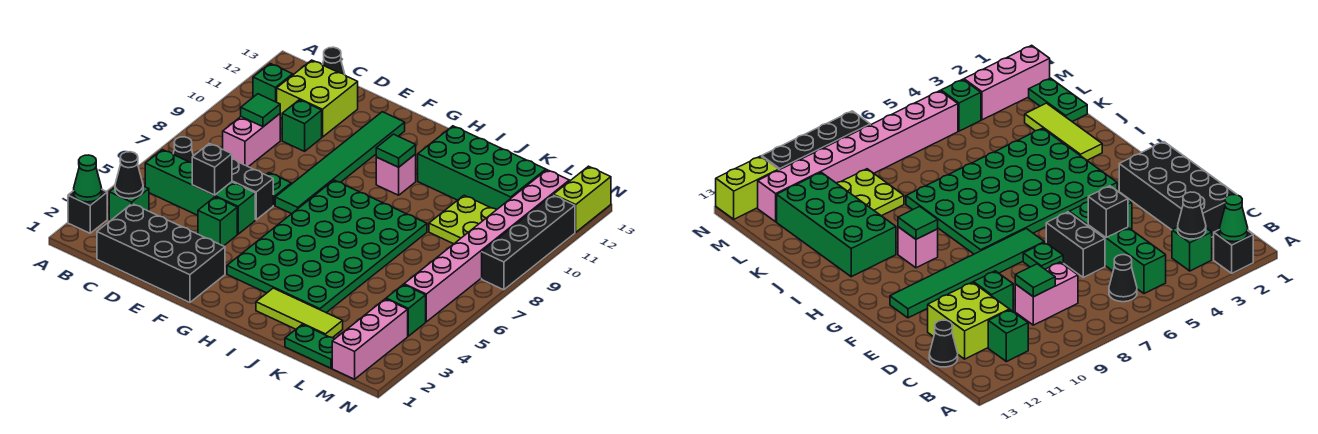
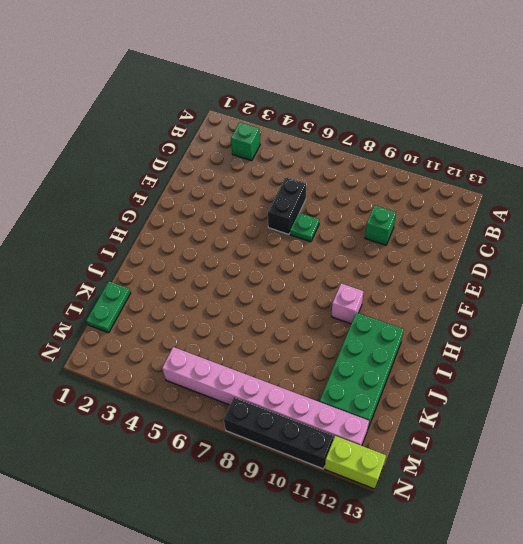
none -> black brick A2 level 1
none -> green brick B5:E5 level 1
none -> black cone B6 level 1
none -> green brick B11 level 1

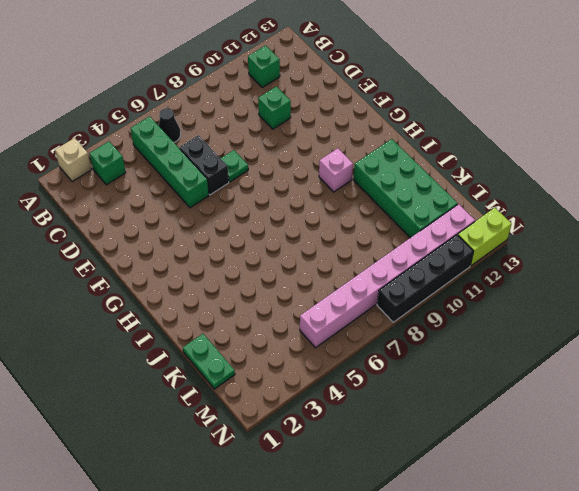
tan brick A2 level 1 -> black brick A2 level 1
none -> black brick C1:F2 level 1
none -> pink brick C8:C9 level 1
none -> lime brick C11:D12 level 1
none -> black cone C13 level 1

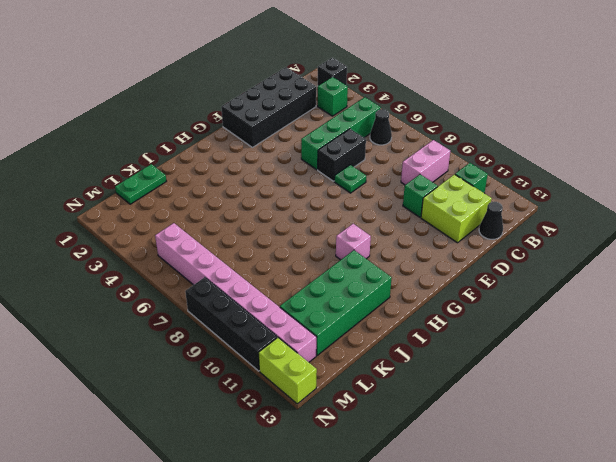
pink brick B9:C9 level 1 -> pink brick C8:C9 level 1
none -> green brick E4 level 1
none -> green tile F7:F12 level 1
none -> green plate G3:J8 level 1
none -> lime tile I2:K2 level 1

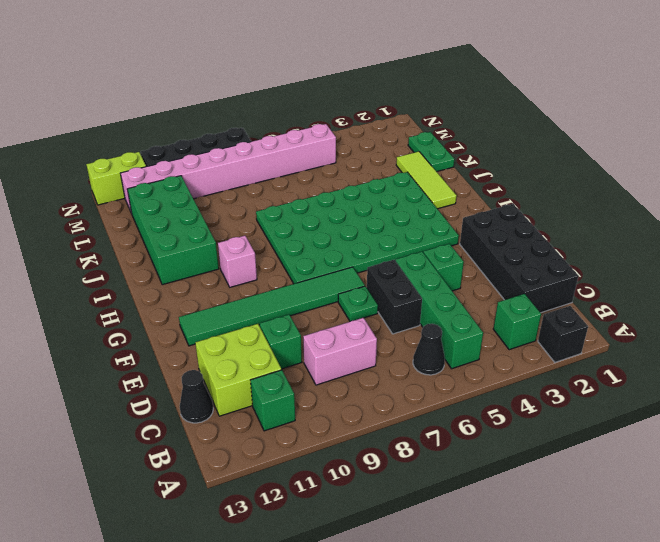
none -> lime plate K9:L10 level 1
none -> pink brick M1:M3 level 1
none -> green brick M4 level 1
none -> green cone A2 level 2

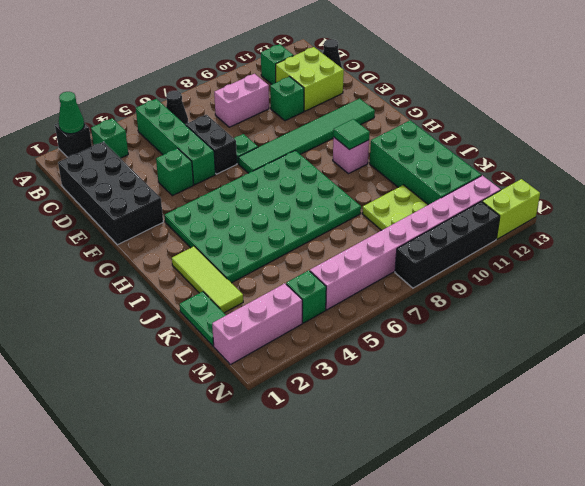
none -> black cone B3 level 2
none -> green tile C9 level 2
none -> black brick D5 level 2

